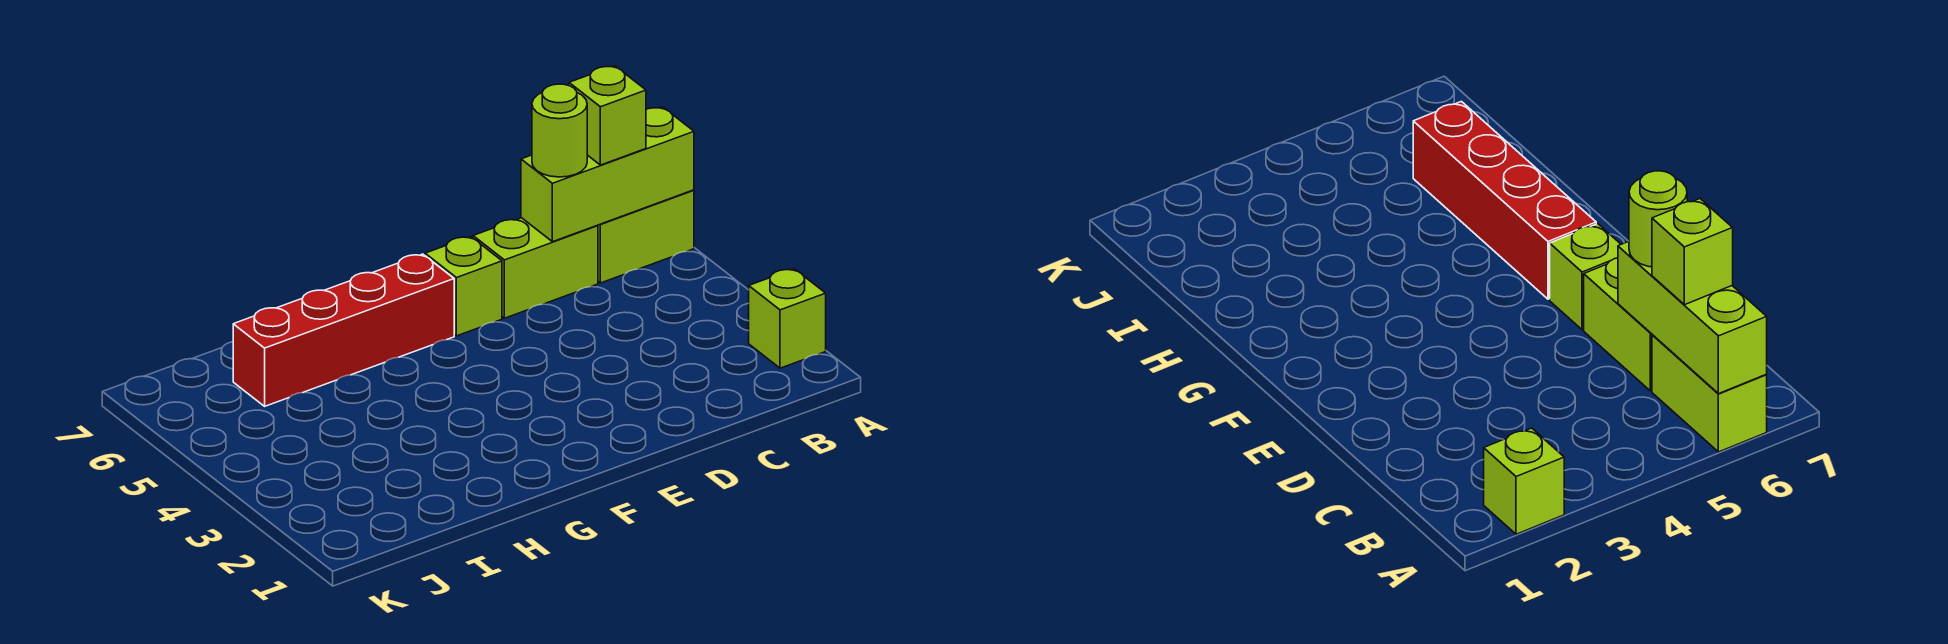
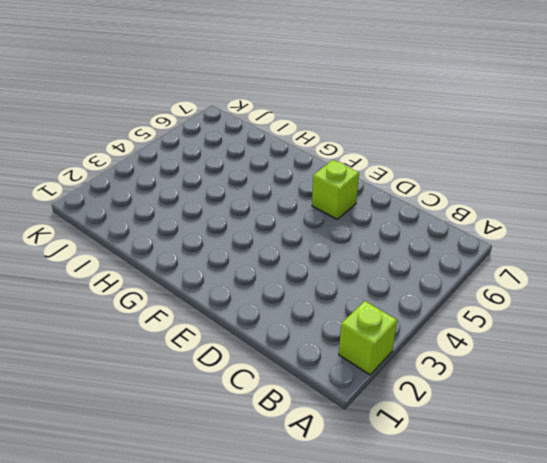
none -> lime brick A6:B6 level 1
none -> lime brick C6:D6 level 1

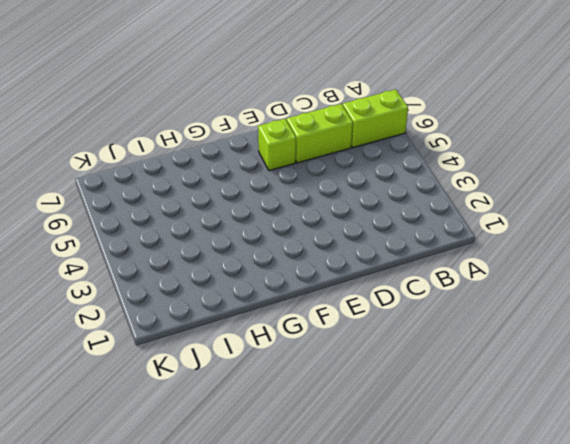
none -> lime brick A2 level 1
none -> red brick F6:I6 level 1

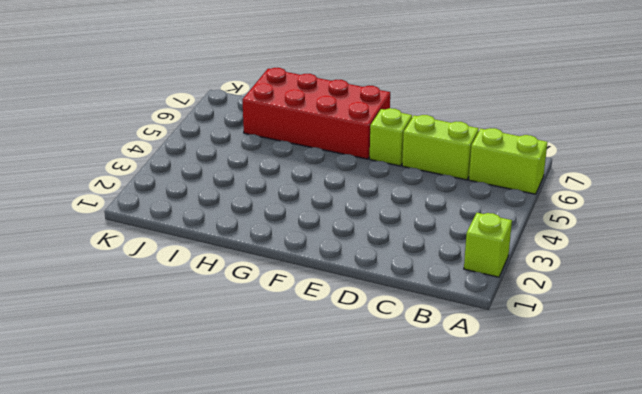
red brick F6:I7 level 1 -> red brick F6:I6 level 1
none -> lime brick A6:C6 level 2
none -> lime brick B6 level 3

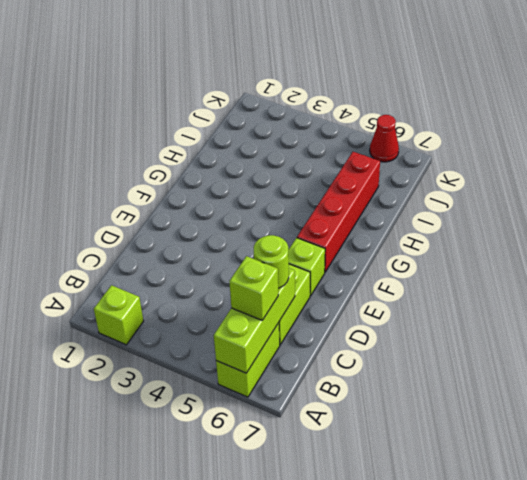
red cone K6 level 1 -> none

